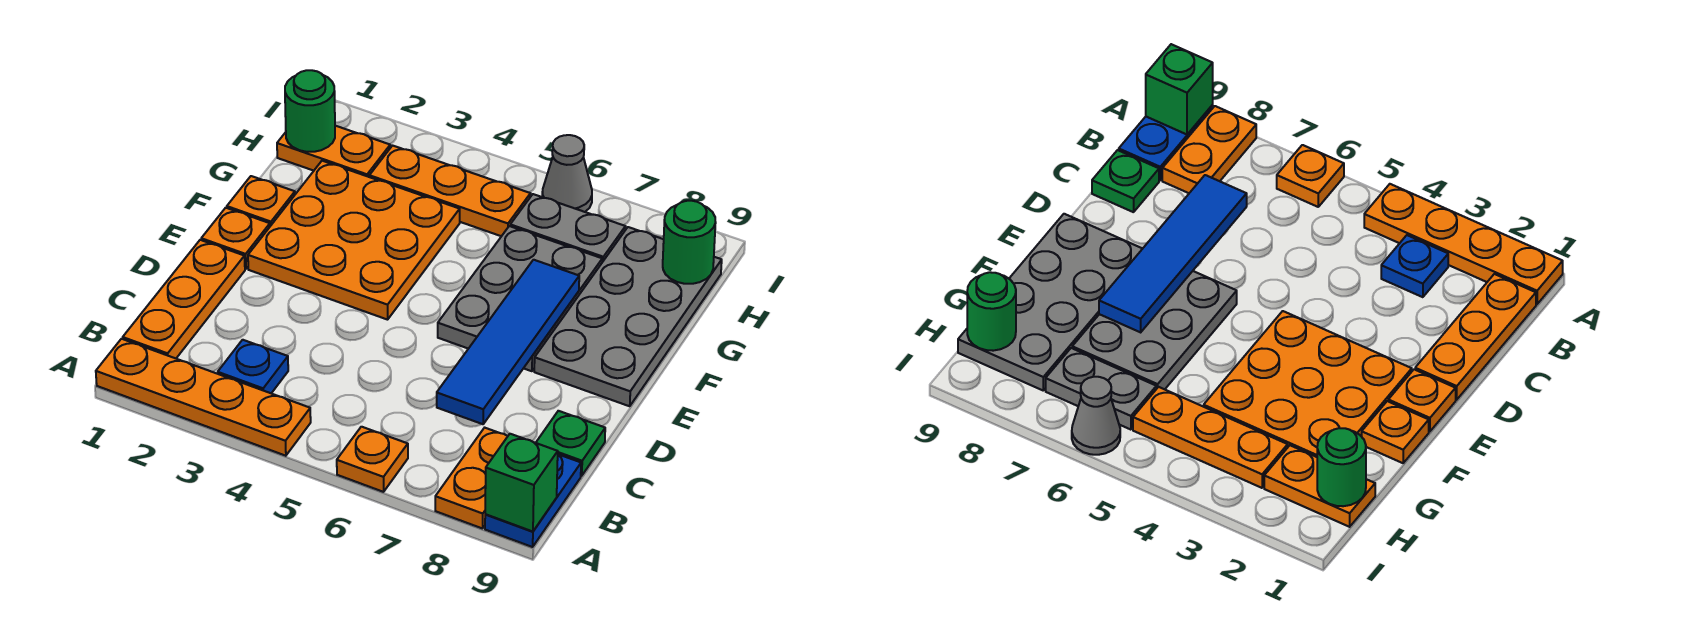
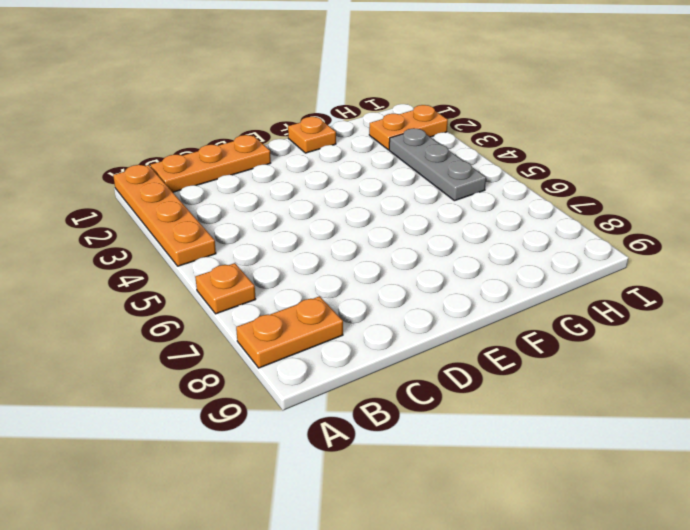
orange plate H2:I2 level 1 -> orange plate H1:H2 level 1
grey plate H3:H5 level 1 -> orange plate H3:H5 level 1
none -> blue plate A9:B9 level 1
none -> blue plate B3 level 1
none -> green plate C9 level 1

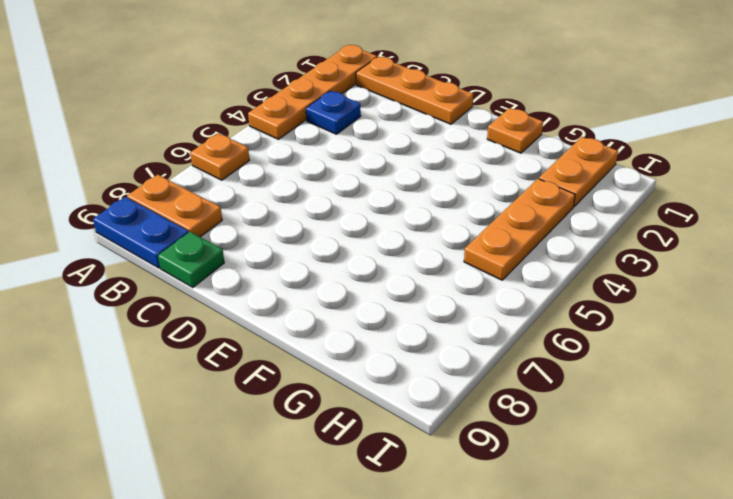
none -> orange plate E1 level 1
none -> orange plate E2:G4 level 1
none -> grey plate E6:G7 level 1

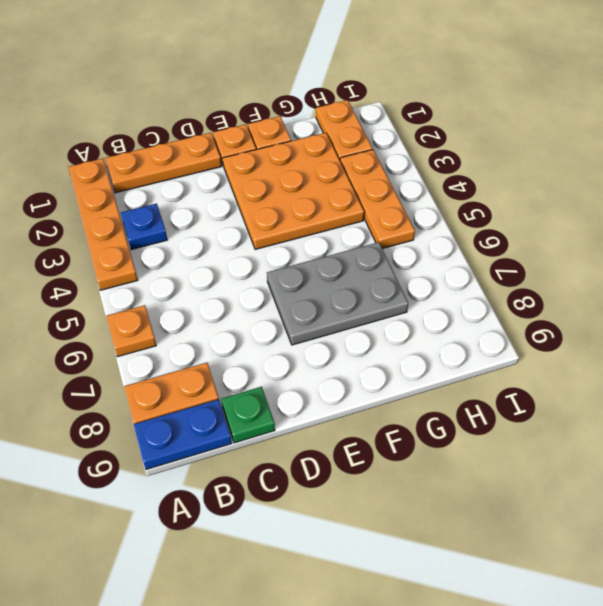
none -> grey plate E8:H9 level 1
none -> grey plate H6:H7 level 1
none -> grey cone I6 level 1

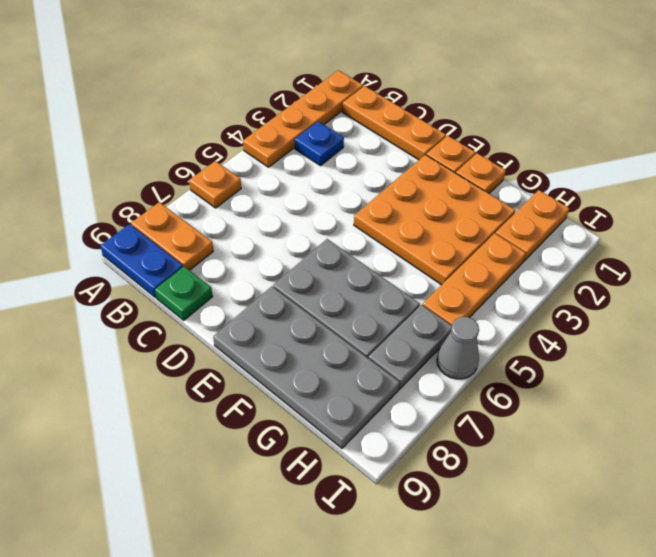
none -> green brick A9 level 2
none -> blue tile C7:F7 level 2
none -> green round brick H1 level 2

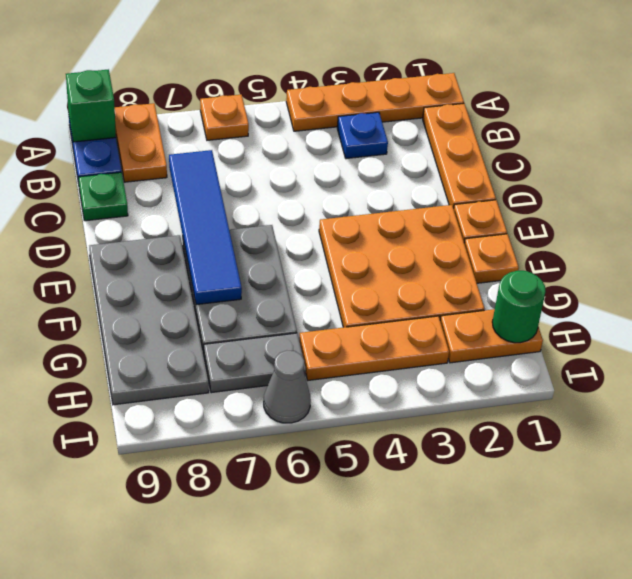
none -> green round brick H9 level 2

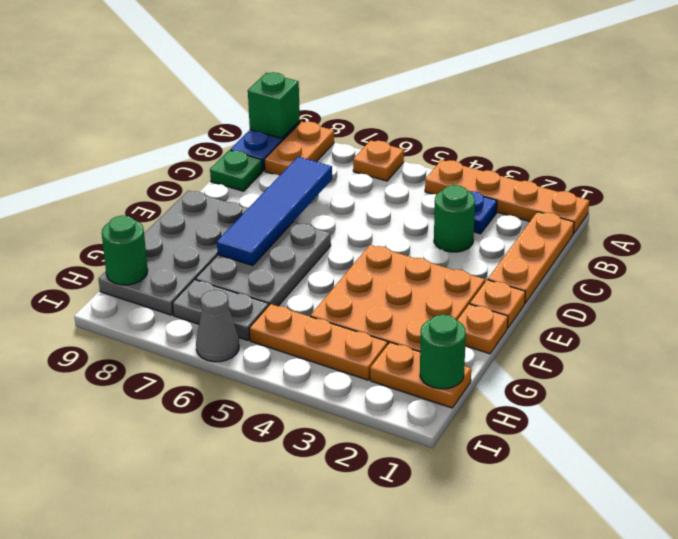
green round brick C3 level 1 -> none

